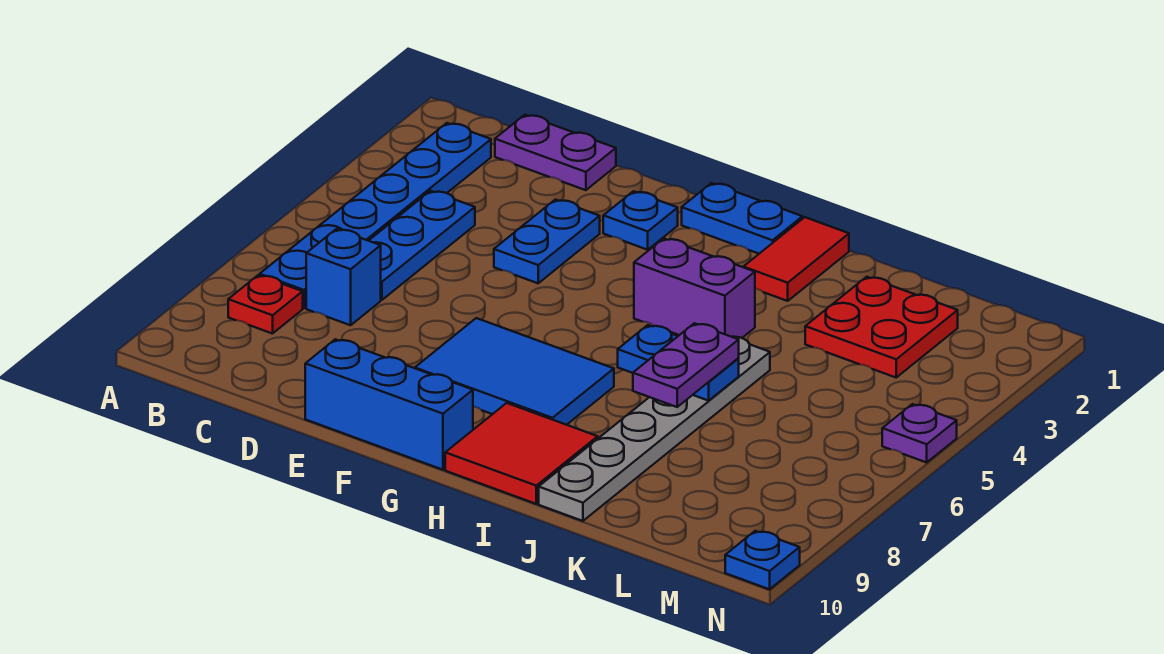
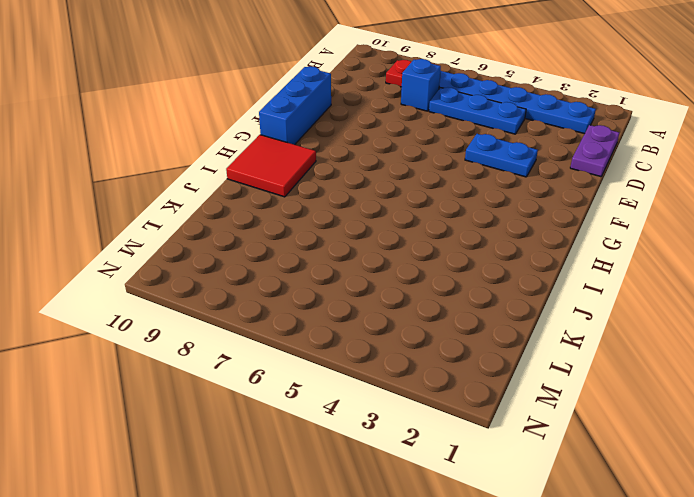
none -> blue plate F2 level 1
none -> blue tile F7:H8 level 1
none -> blue plate G1:H1 level 1

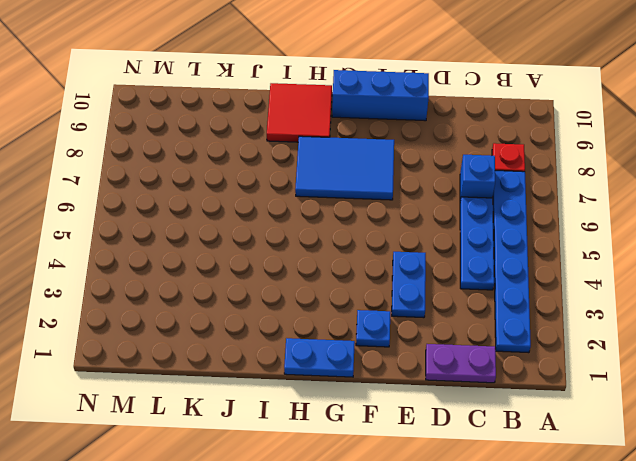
none -> purple brick H4:I4 level 1
none -> red tile I1:I2 level 1
none -> grey plate J5:J10 level 1

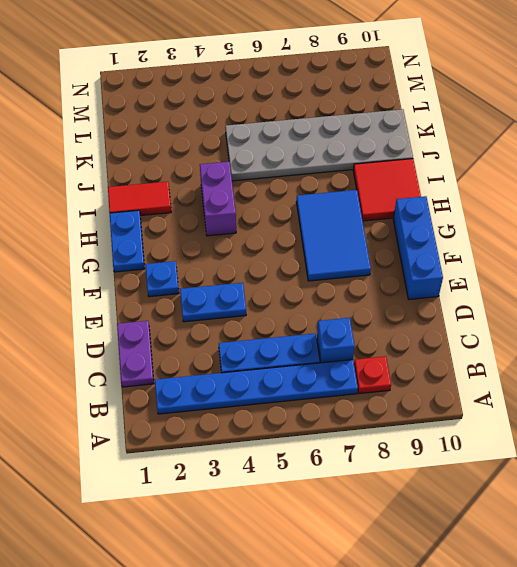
grey plate J5:K10 level 1 -> grey plate J5:J10 level 1
none -> red plate K2:L3 level 1
none -> purple plate N5 level 1
none -> blue plate N10 level 1

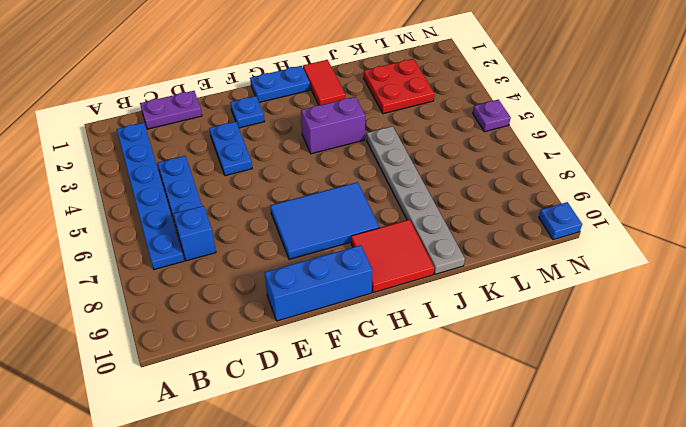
none -> red plate B8 level 1
none -> blue plate I6:J6 level 2
none -> purple plate J6:J7 level 3

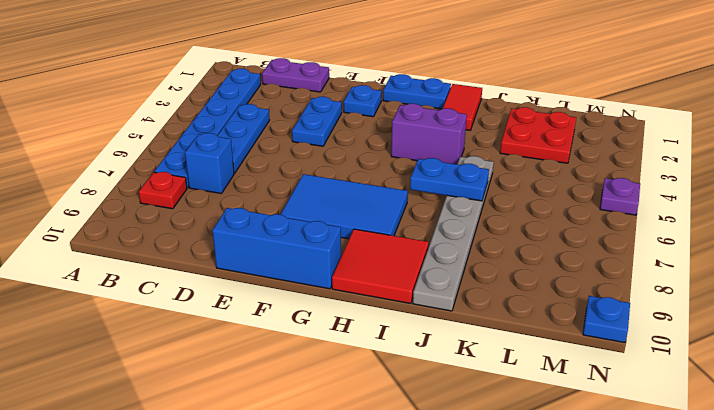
none -> purple plate J6:J7 level 3

